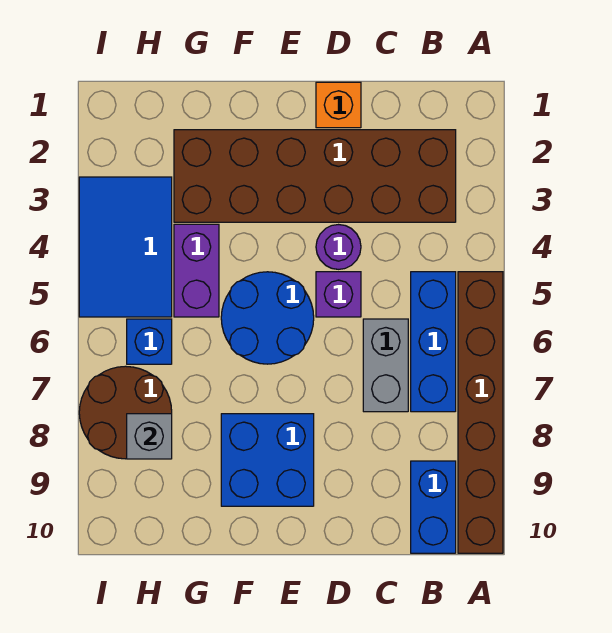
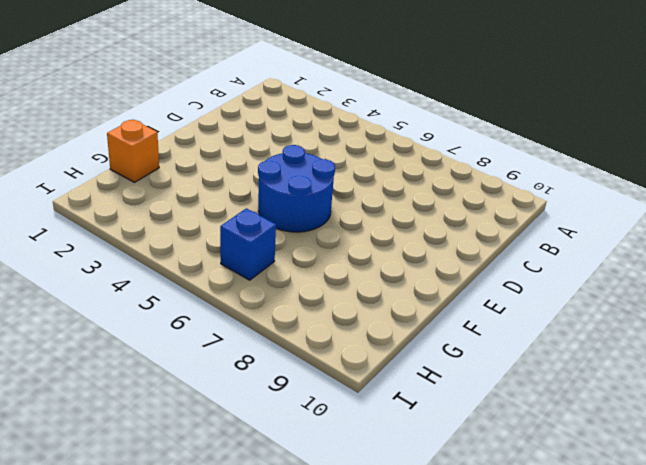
orange brick G1 level 1 -> orange brick D1 level 1
none -> brown brick A5:A10 level 1
none -> brown brick B2:G3 level 1
none -> blue brick B5:B7 level 1

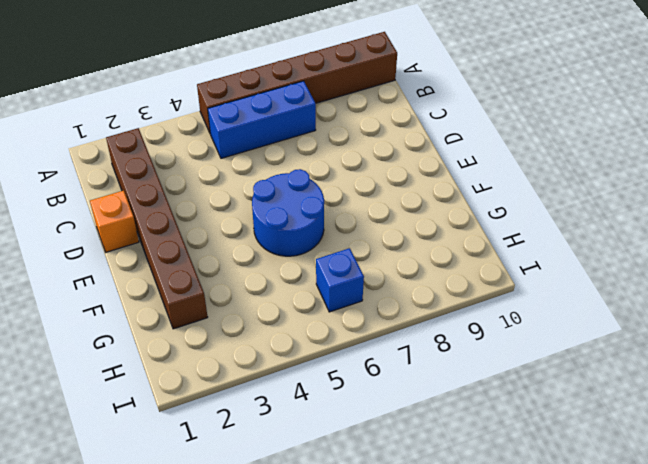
brown brick B2:G2 level 1 -> brown brick B2:G3 level 1
none -> blue brick B9:B10 level 1
none -> grey brick C6:C7 level 1
none -> purple round brick D4 level 1

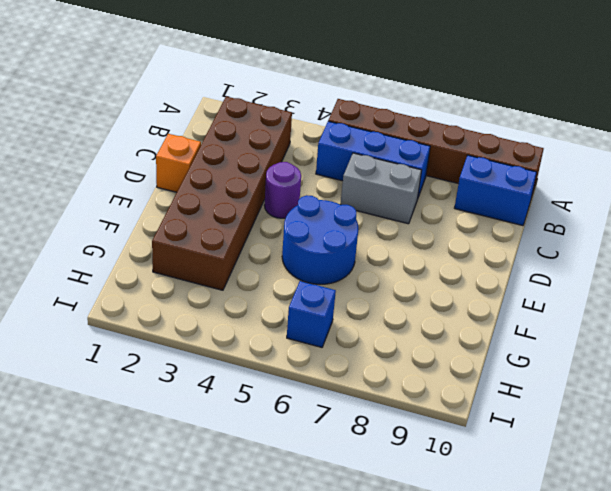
none -> purple brick D5 level 1
none -> blue brick E8:F9 level 1
none -> purple brick G4:G5 level 1

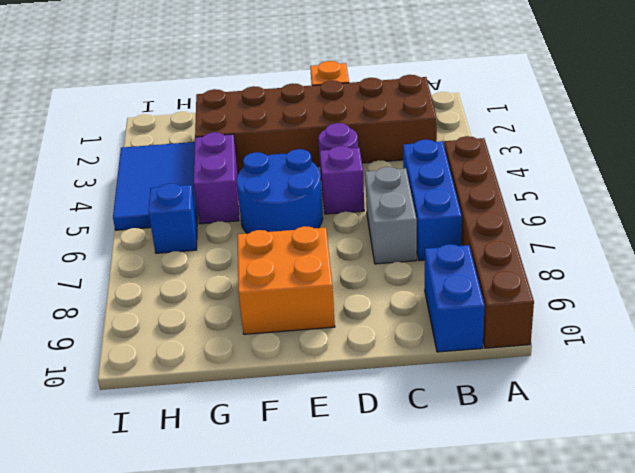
orange brick E8:F9 level 1 -> blue brick E8:F9 level 1
none -> brown round brick H7:I8 level 1
none -> grey brick H8 level 2

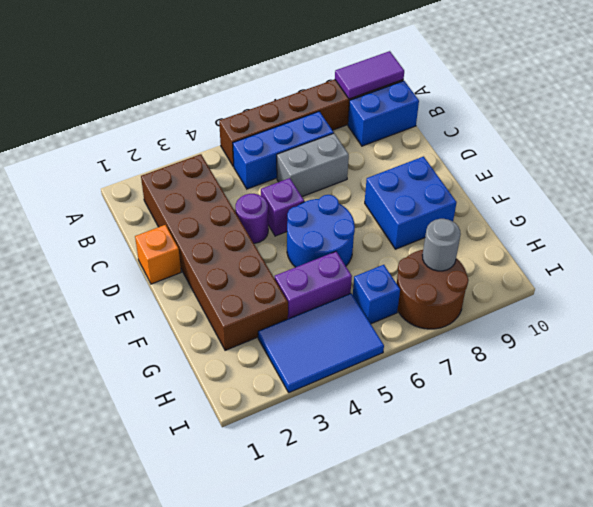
purple tile A9:A10 level 2 -> none
grey round brick H8 level 2 -> grey brick H8 level 2

